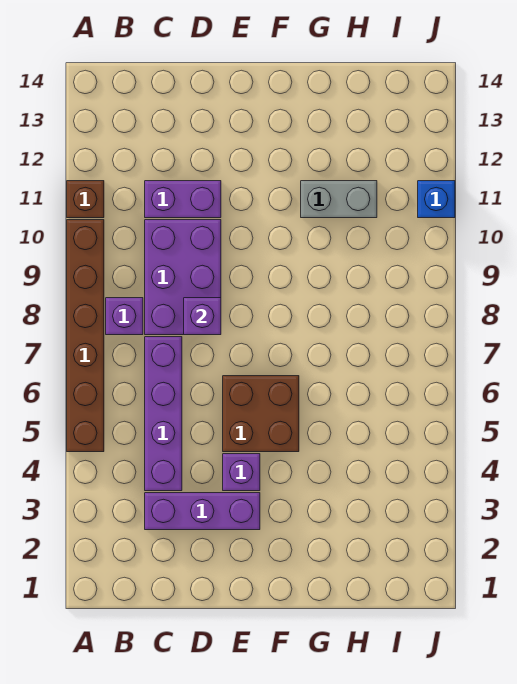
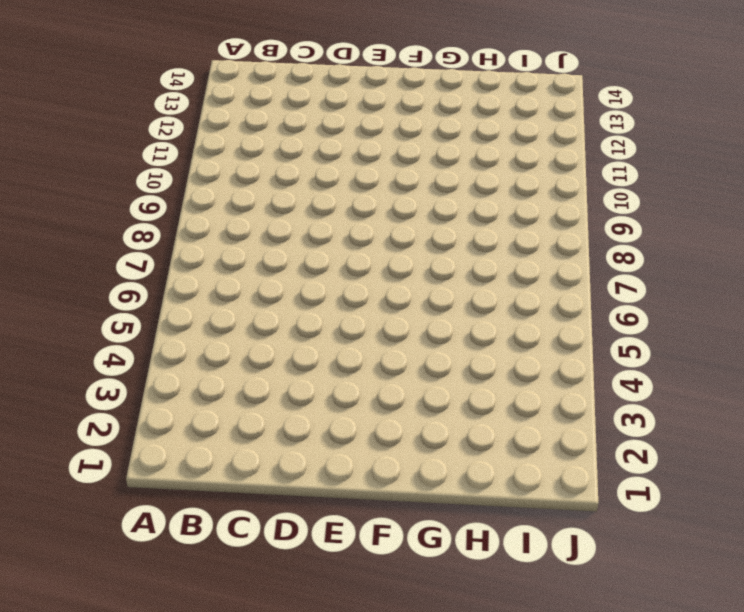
none -> brown brick A5:A10 level 1
none -> brown brick A11 level 1
none -> purple brick B8 level 1

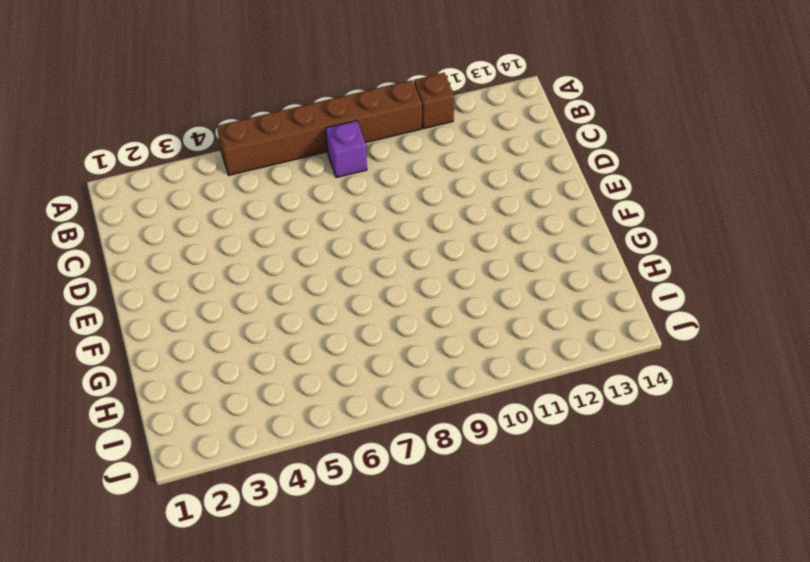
none -> purple brick C3:E3 level 1
none -> purple brick C4:C7 level 1
none -> purple brick C8:D10 level 1

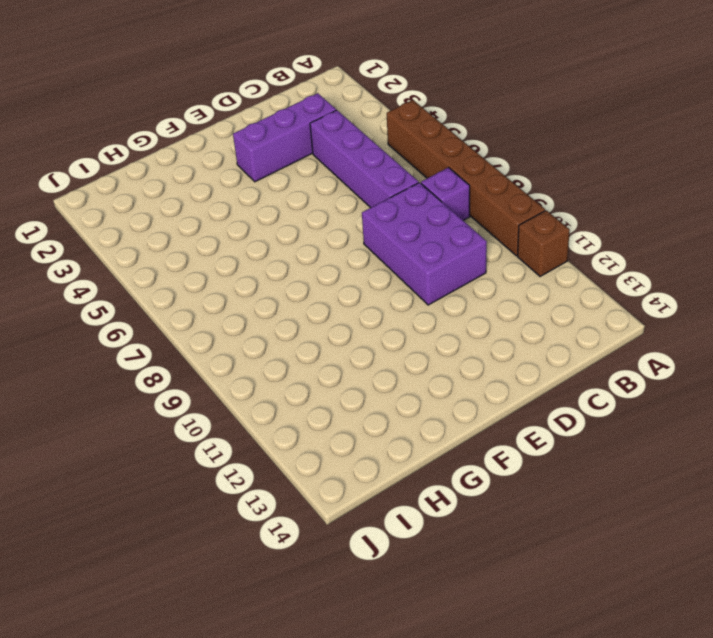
none -> purple brick C11:D11 level 1
none -> purple brick E4 level 1
none -> brown brick E5:F6 level 1

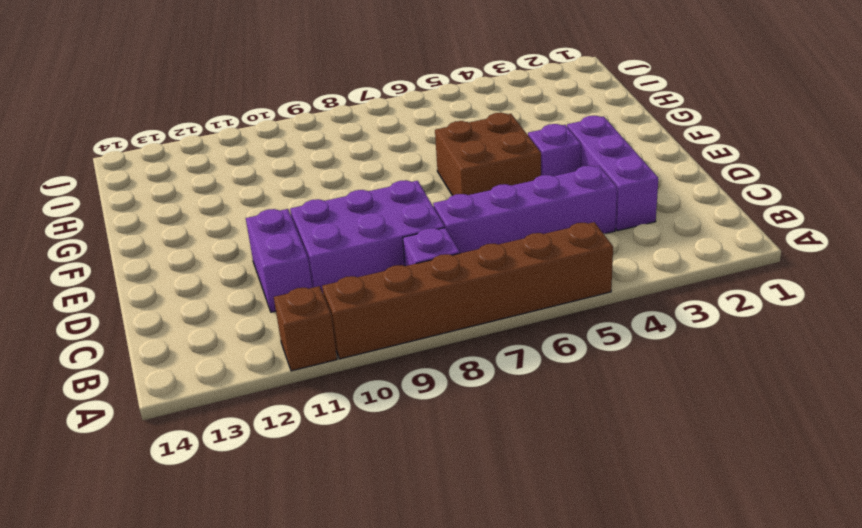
none -> grey brick G11:H11 level 1
none -> blue brick J11 level 1
none -> purple brick D8 level 2

